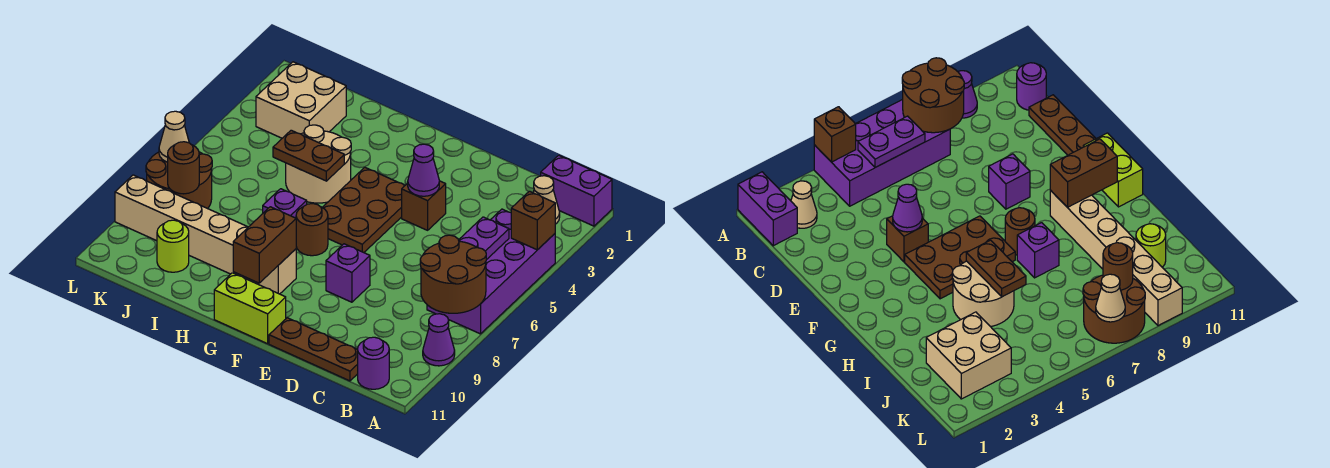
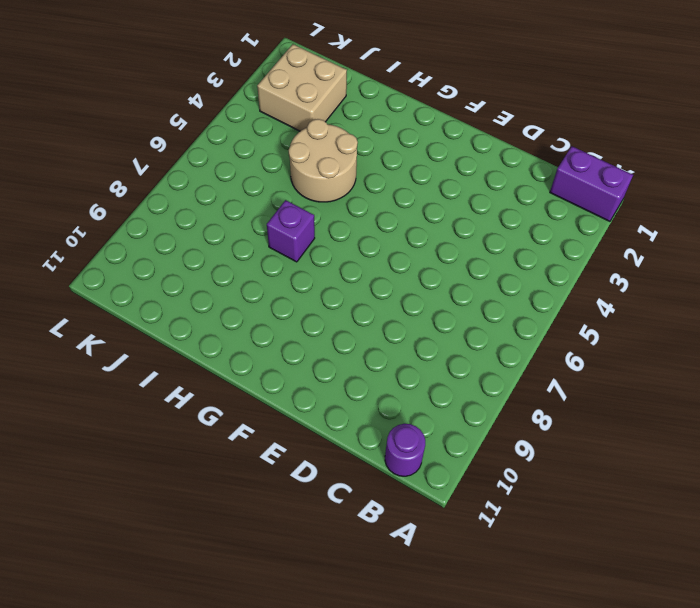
none -> purple brick A4:B7 level 1
none -> purple cone A9 level 1
none -> tan cone B2 level 1

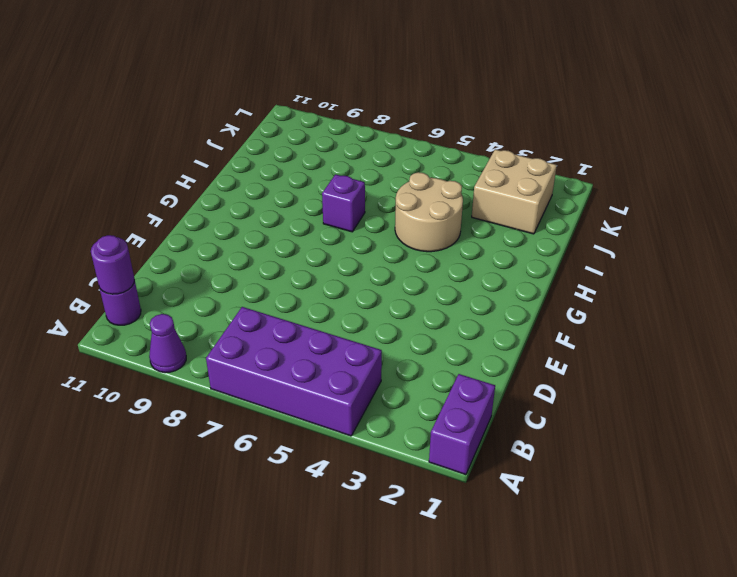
purple round brick B11 level 2 -> none
none -> tan cone B2 level 1
none -> brown plate C11:E11 level 1
none -> brown brick E4 level 1

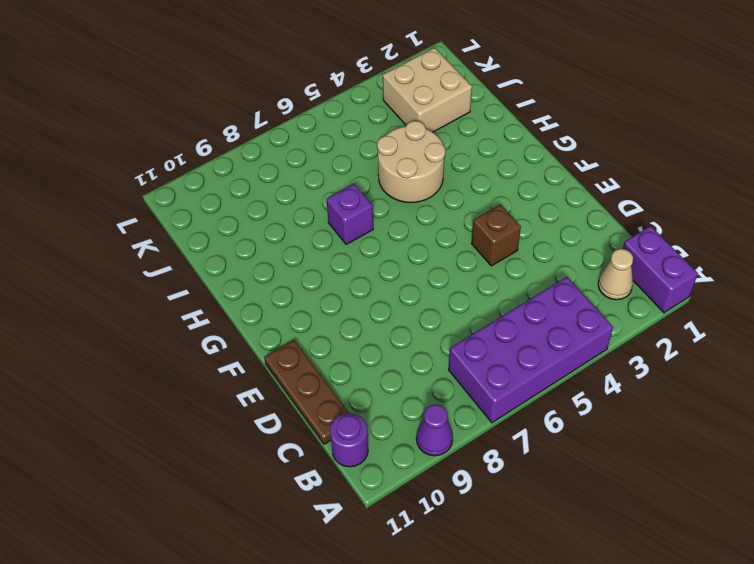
none -> purple brick E8 level 1
none -> brown plate F4:G6 level 1
none -> lime brick F11:G11 level 1

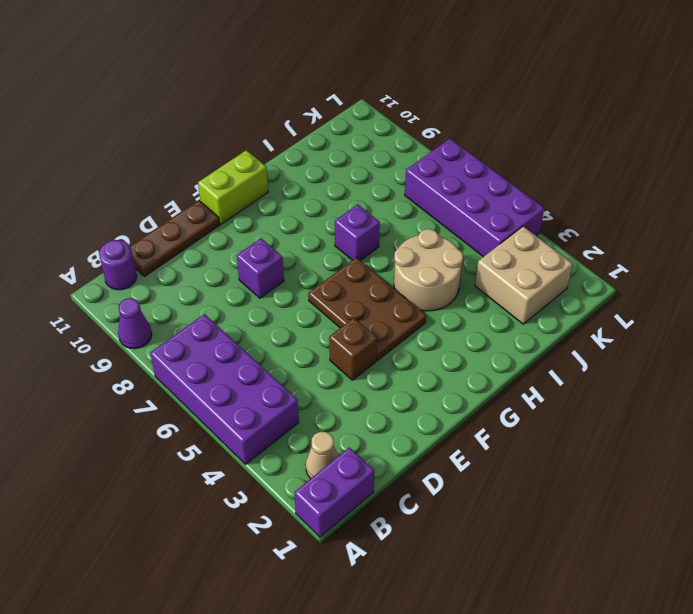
purple brick K4:L7 level 1 -> brown round brick K7:L8 level 1
none -> brown round brick G7 level 1
none -> tan brick G9:L9 level 1
none -> lime round brick J10 level 1

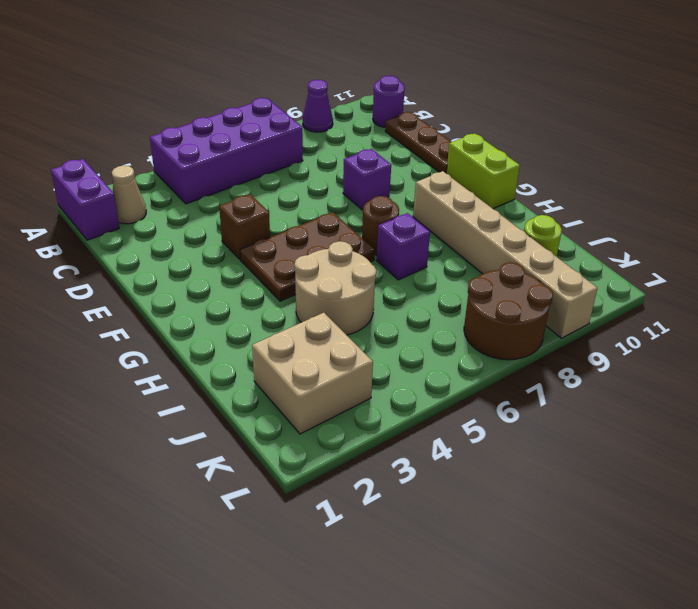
none -> brown brick A4 level 2
none -> brown round brick A7:B8 level 2
none -> purple plate B5:B6 level 2

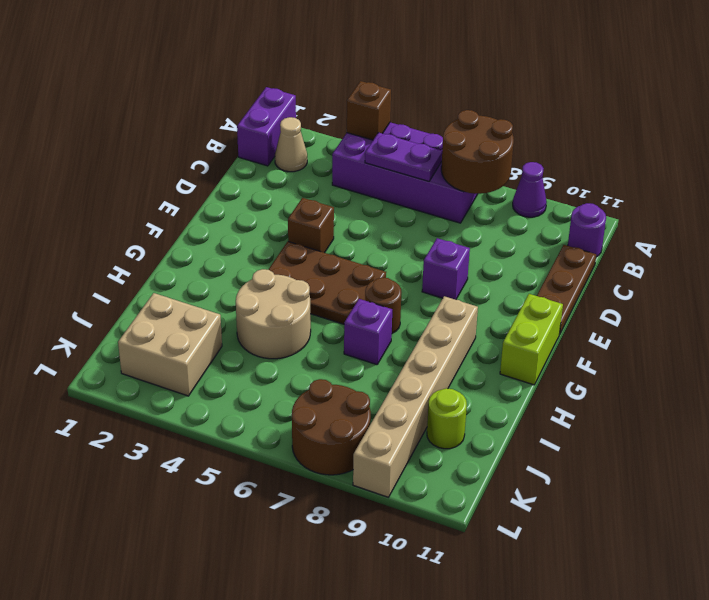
none -> purple cone E4 level 2
none -> brown brick G9:G10 level 2
none -> brown plate H5:I5 level 2

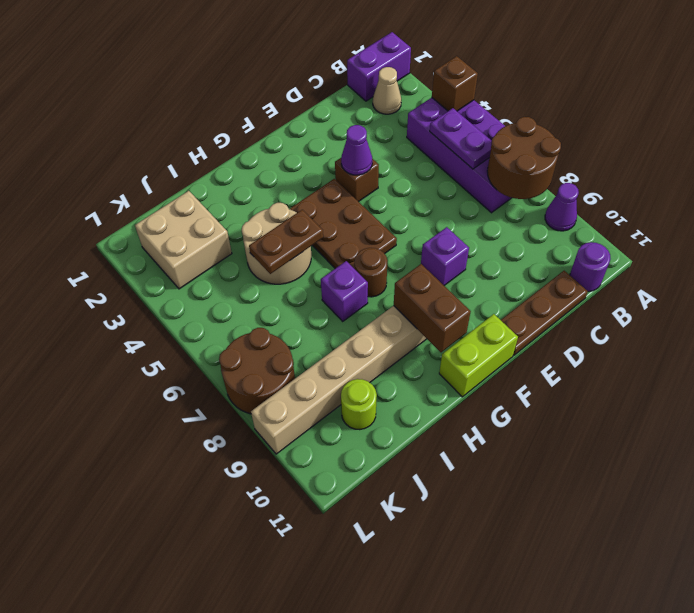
none -> brown round brick K8 level 2
none -> tan cone L7 level 2

